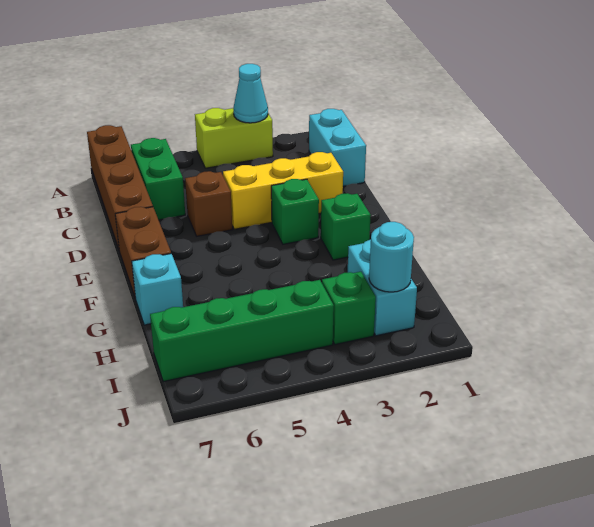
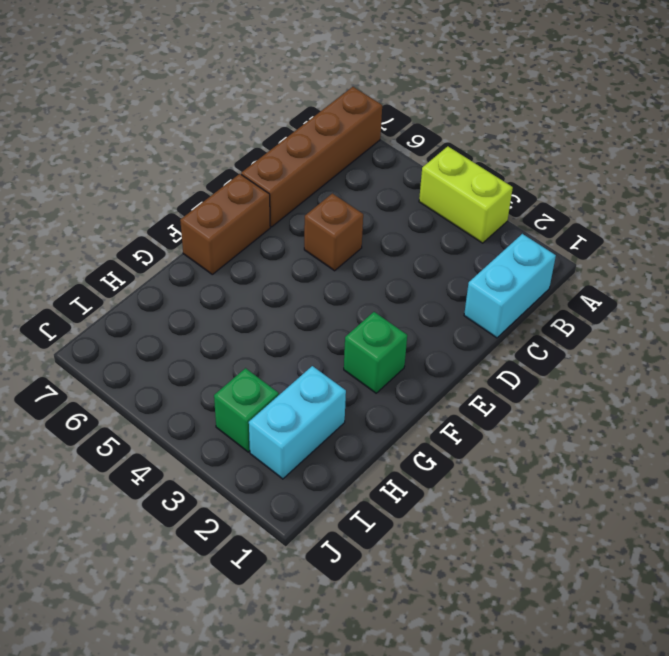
none -> green brick B6:C6 level 1
none -> yellow brick D2:D4 level 1
none -> green brick E3 level 1

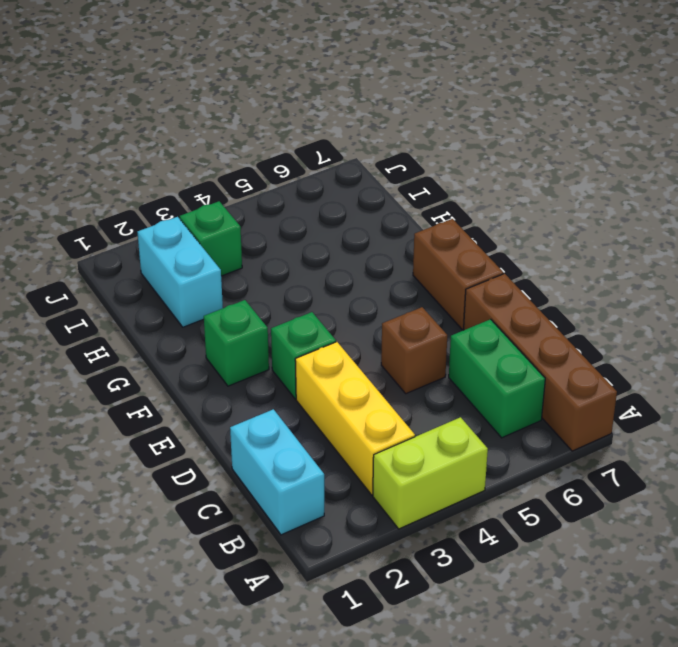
yellow brick B3:D3 level 1 -> yellow brick D2:D4 level 1
none -> cyan brick G7 level 1
none -> green brick I4:I7 level 1
none -> cyan cone A3 level 2

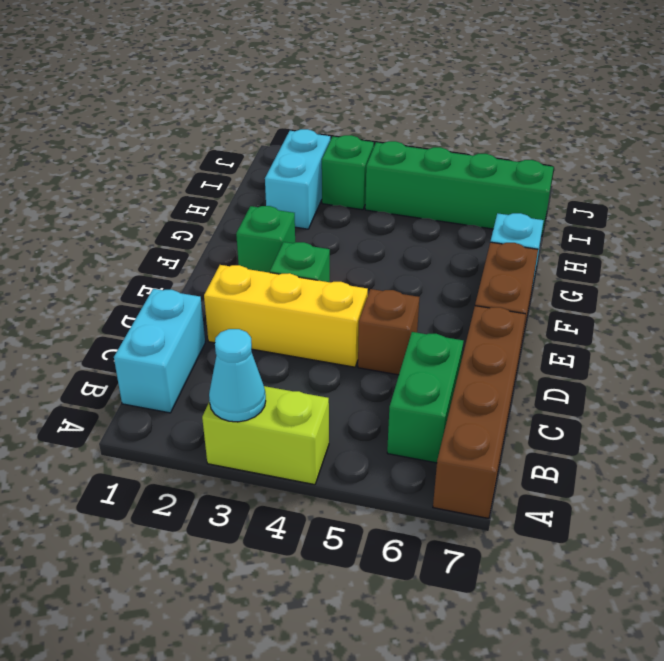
none -> cyan round brick I2 level 2

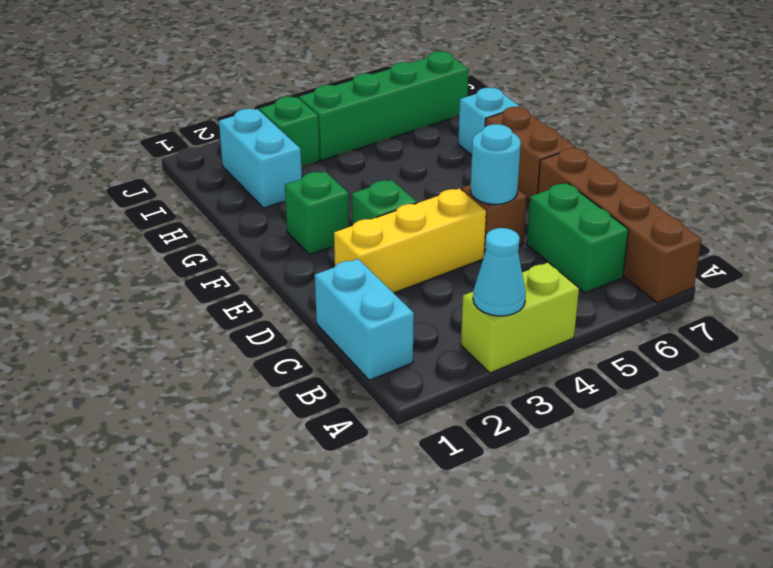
cyan round brick D5 level 2 -> cyan round brick I2 level 2

